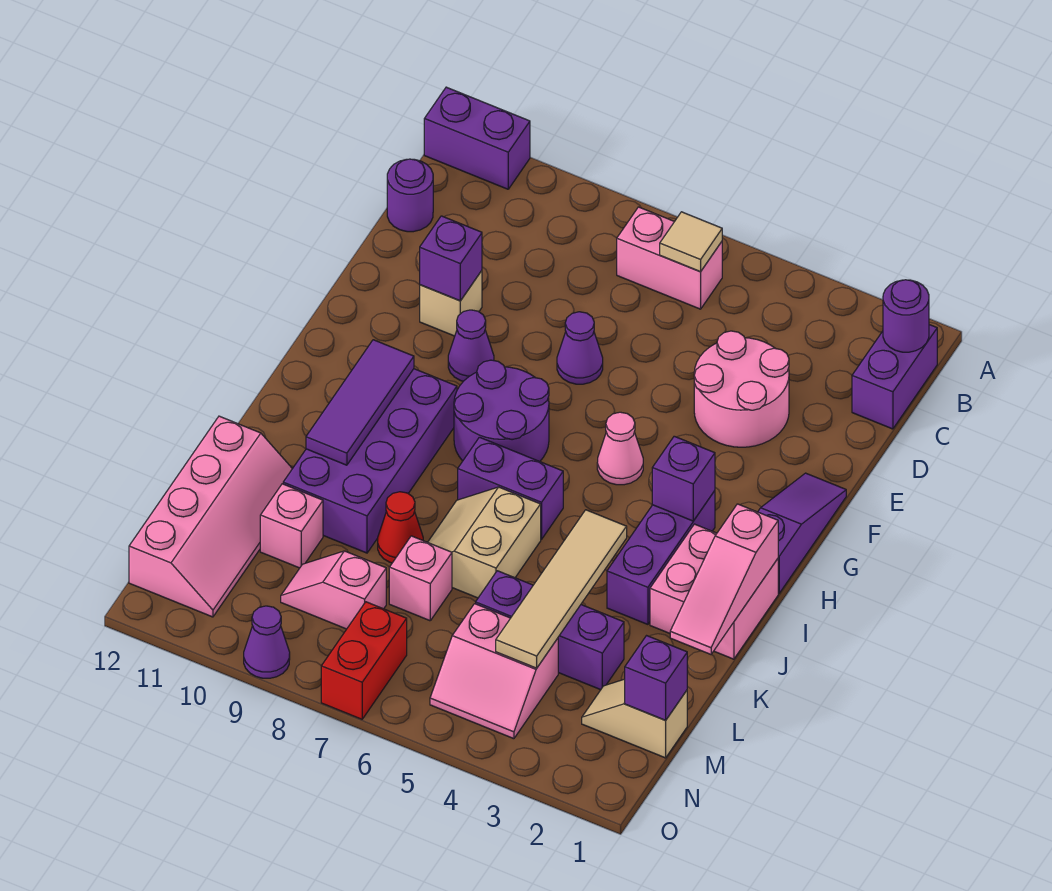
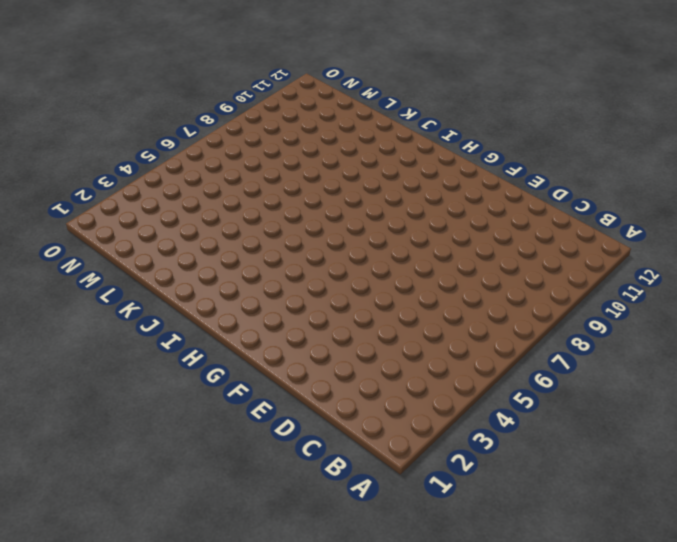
none -> purple brick A11:A12 level 1
none -> purple brick B1:C1 level 1
none -> pink brick B6:B7 level 1
none -> purple round brick C12 level 1

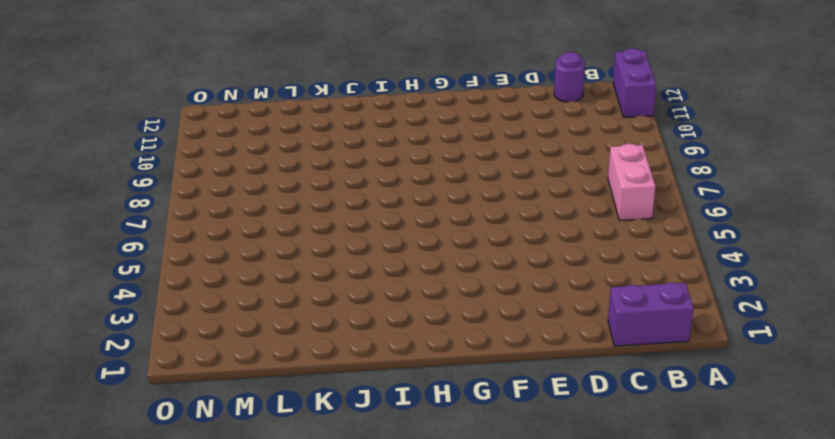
none -> pink round brick D3:E4 level 1
none -> purple cone E7 level 1
none -> tan brick E10 level 1
none -> purple slope F1:H1 level 1 top H

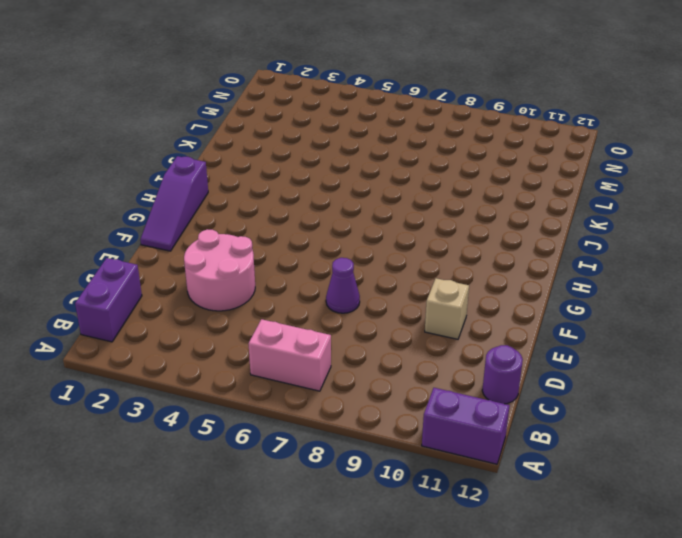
none -> purple cone F9 level 1
none -> pink cone G5 level 1
none -> purple round brick G7:H8 level 1
none -> purple brick H3:J3 level 1

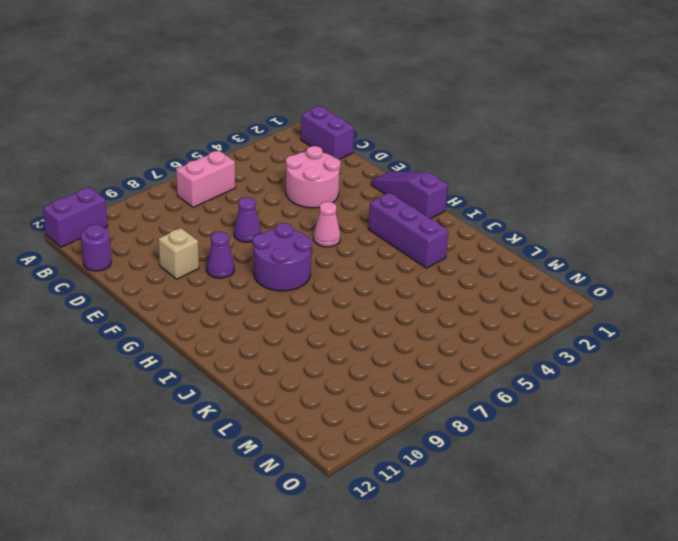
none -> purple brick H9:K10 level 1
none -> pink brick I1:J2 level 1
none -> purple brick I6:I7 level 1
none -> tan slope J6:K7 level 1 top 6

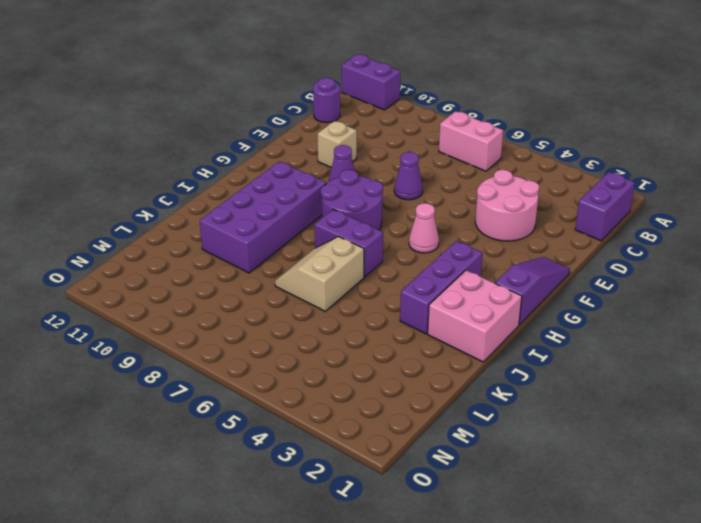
none -> red cone K8 level 1
none -> pink slope K11:N12 level 1 top 12
none -> purple brick L3:L5 level 1
none -> pink brick L7 level 1

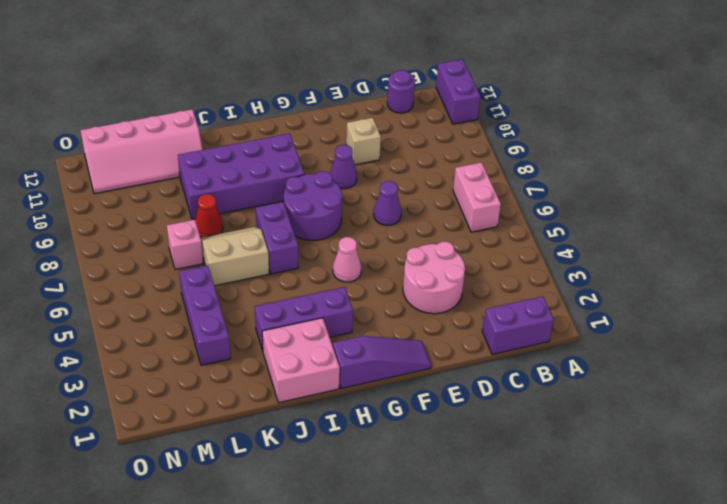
none -> pink brick L10 level 1
none -> tan slope M1:M2 level 1 top 1
none -> pink slope M4:N5 level 1 top M
none -> pink slope M8:M9 level 1 top 8

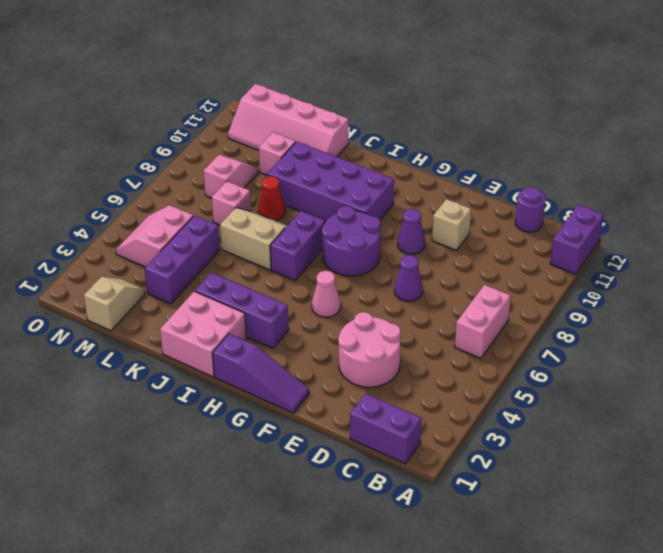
none -> red brick N7:O7 level 1
none -> purple cone O9 level 1
none -> purple round brick B1 level 2
none -> tan tile B6 level 2

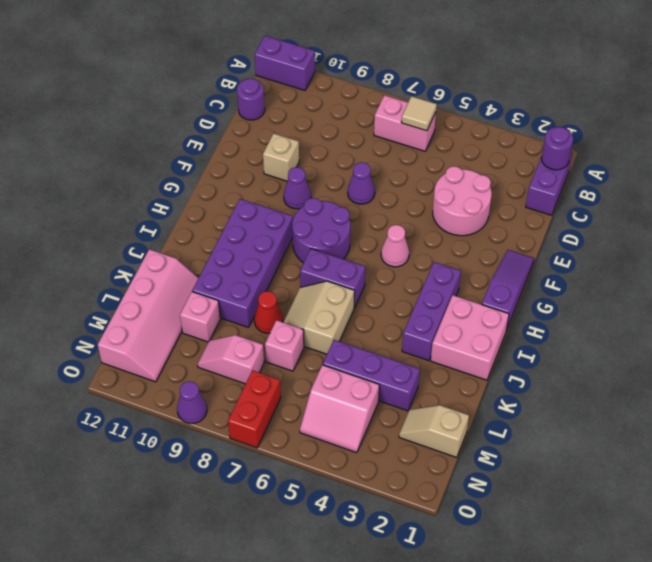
none -> purple brick E10 level 2
none -> purple brick H3 level 2
none -> purple tile H10:J10 level 2
none -> pink slope I1:K1 level 2 top I

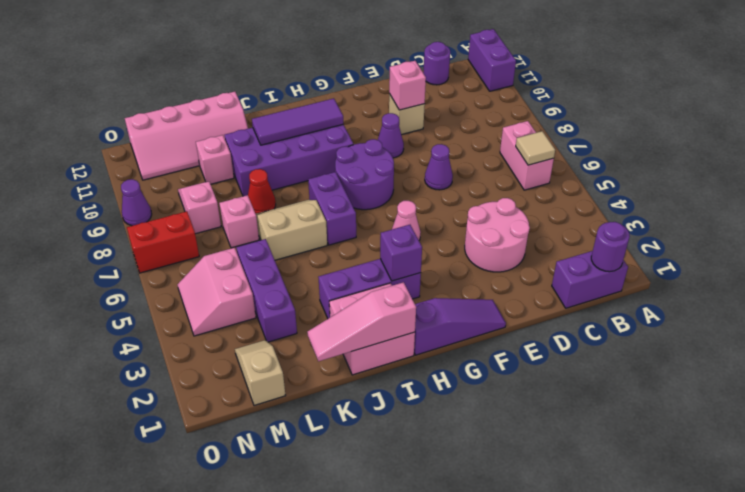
pink brick E10 level 2 -> purple brick E10 level 2
none -> tan tile J4:M4 level 2
none -> purple brick M1 level 2

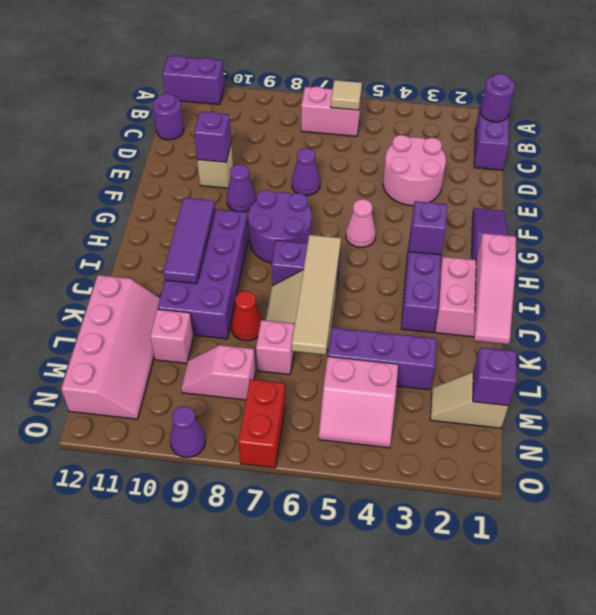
tan tile I6:L6 level 2 -> tan tile J4:M4 level 2

